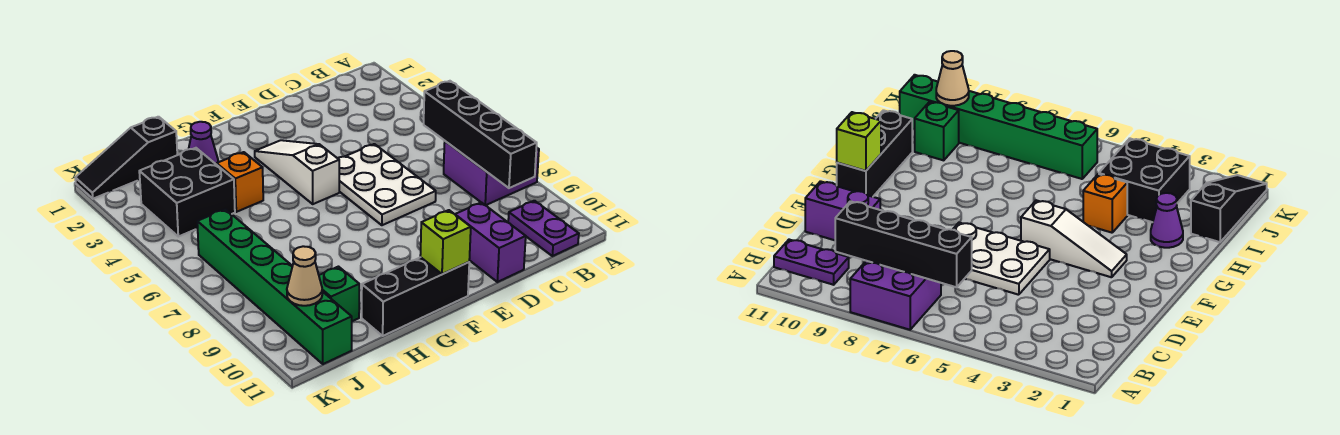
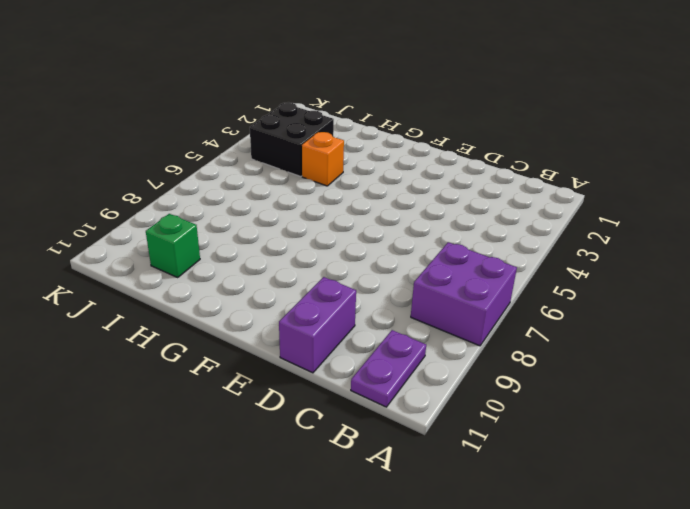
none -> white plate D5:E7 level 1
none -> white slope F3:F5 level 1 top 5
none -> black brick F11:H11 level 1

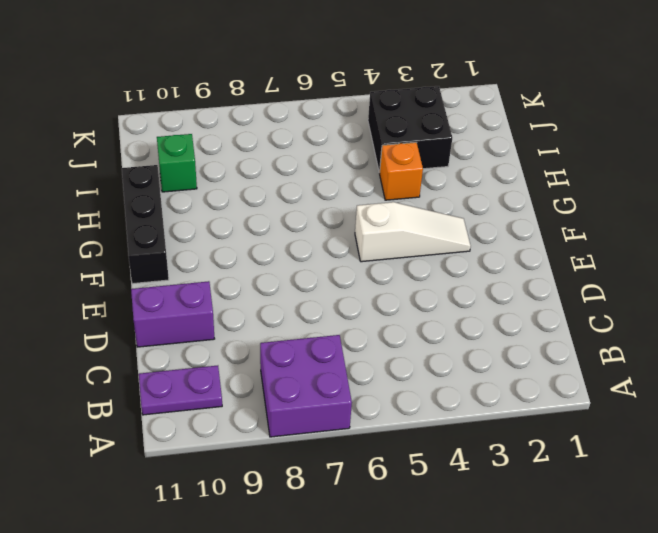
none -> white plate D5:E7 level 1
none -> purple cone H2 level 1
none -> black slope I1:K1 level 1 top I

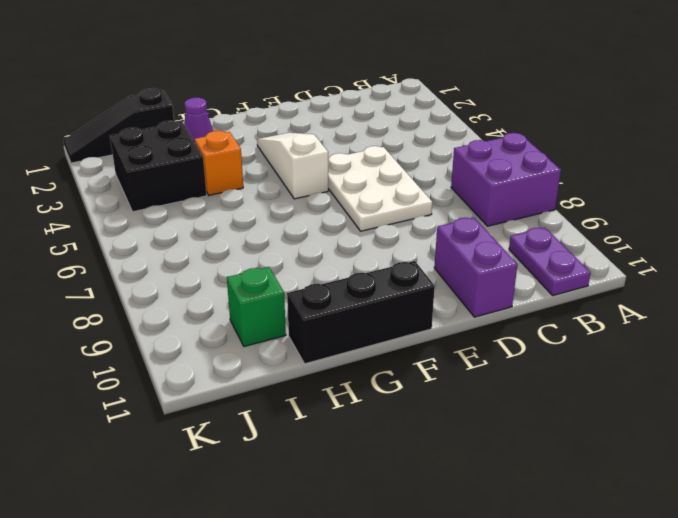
none -> green brick J6:J11 level 1
none -> black brick B6:B9 level 2
none -> lime brick F11 level 2

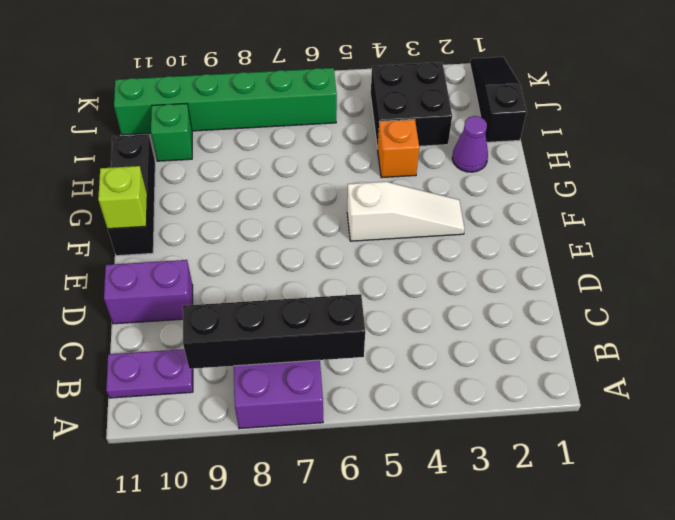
none -> white plate D5:E7 level 1
none -> tan cone J10 level 2

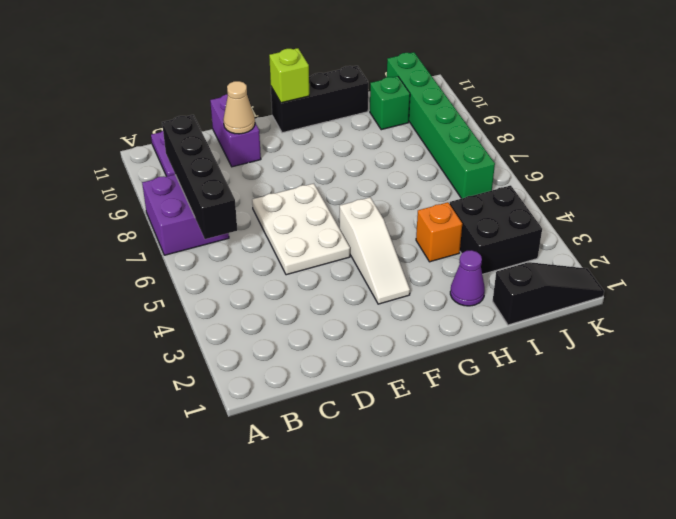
tan cone D10 level 2 -> tan cone J10 level 2

